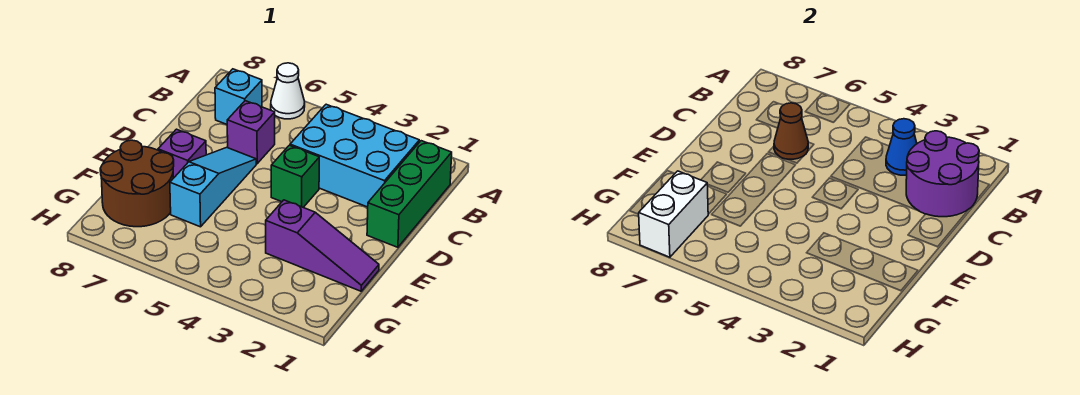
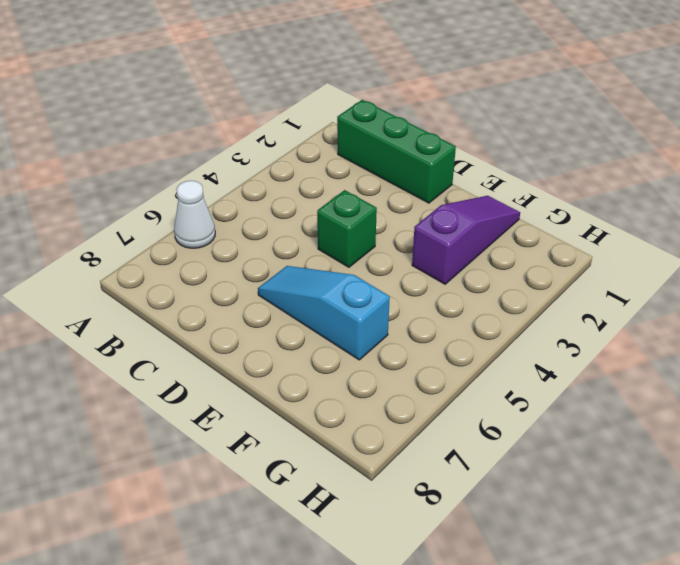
none -> cyan brick B2:C4 level 1
none -> cyan brick B7 level 1
none -> purple brick C6 level 1

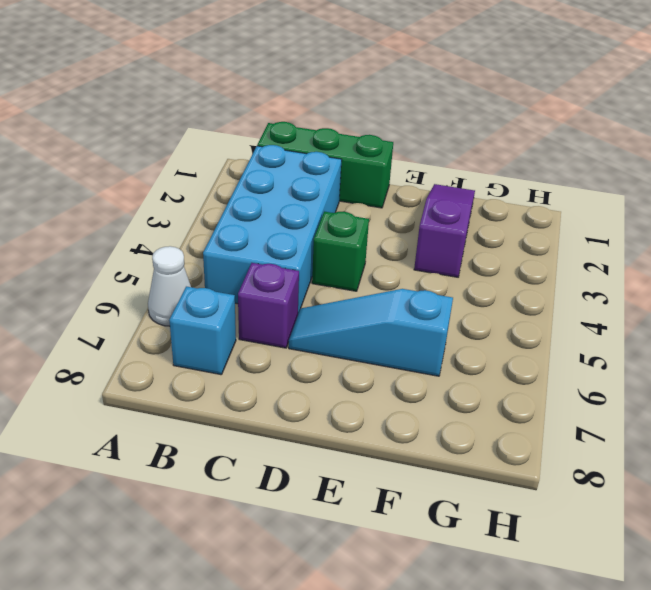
cyan brick B2:C5 level 1 -> cyan brick B2:C4 level 1
none -> purple brick E7 level 1
none -> brown round brick F7:G8 level 1
none -> purple round brick B1:C2 level 2

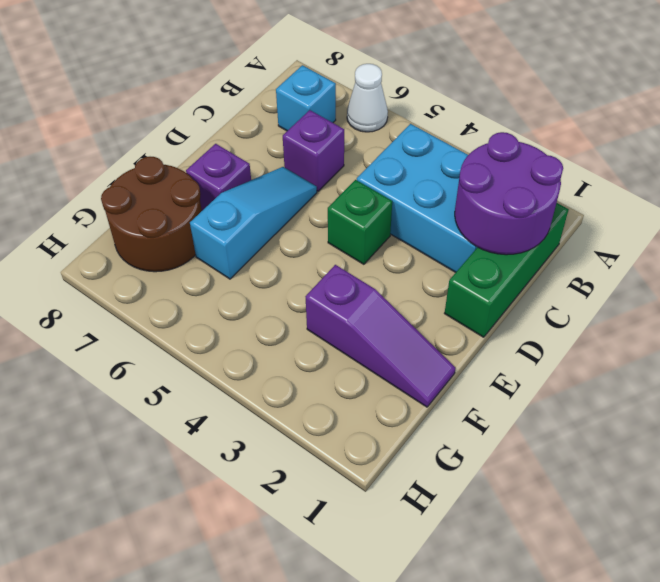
none -> blue cone B3 level 2
none -> brown cone C6 level 2
none -> white brick G7:H7 level 2

